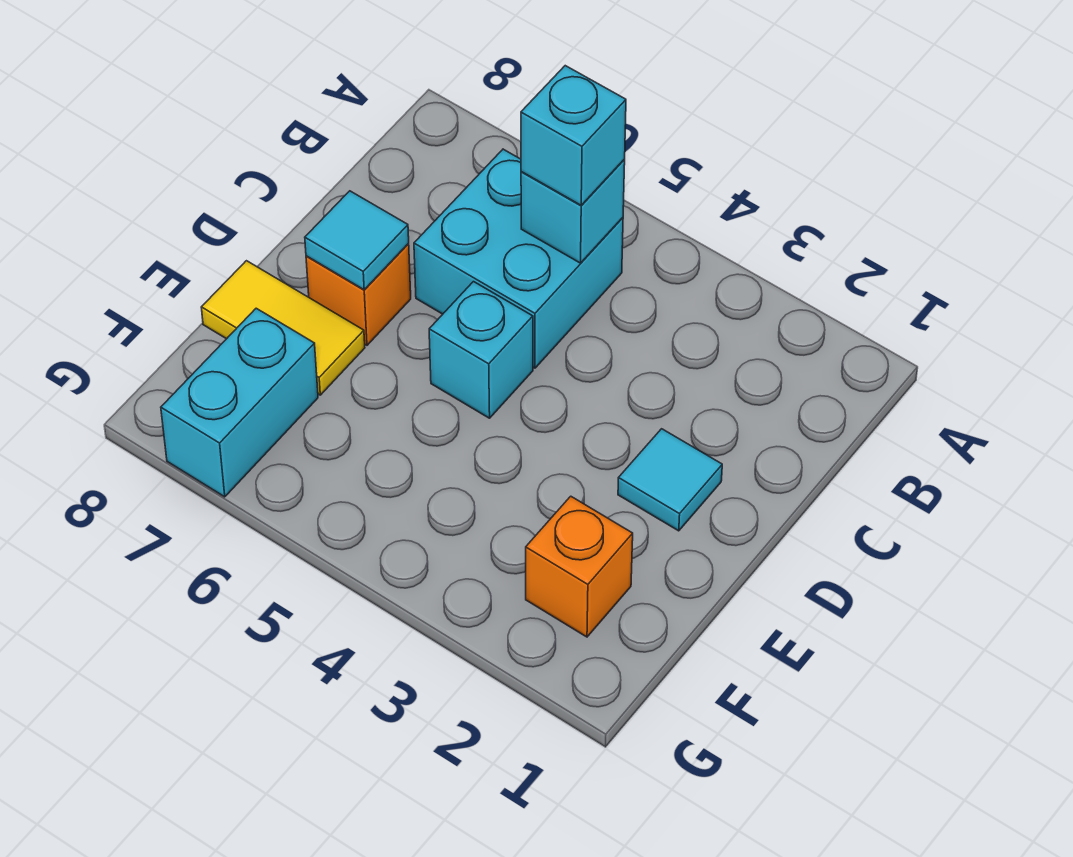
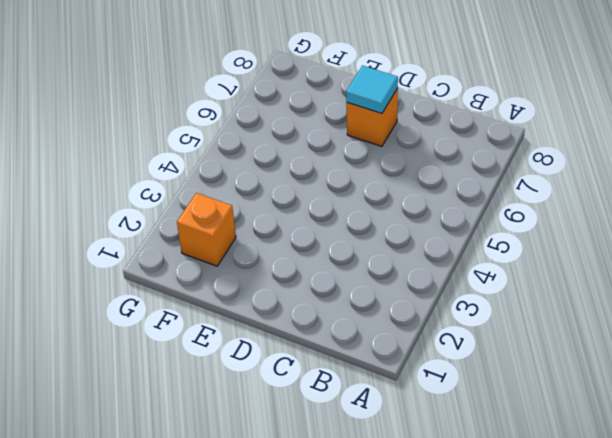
none -> cyan brick B5:C6 level 1
none -> cyan tile D2 level 1

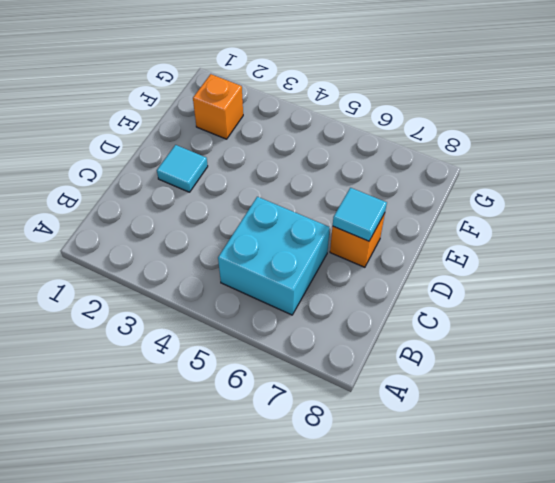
none -> cyan brick D5 level 1
none -> yellow tile E7:E8 level 1

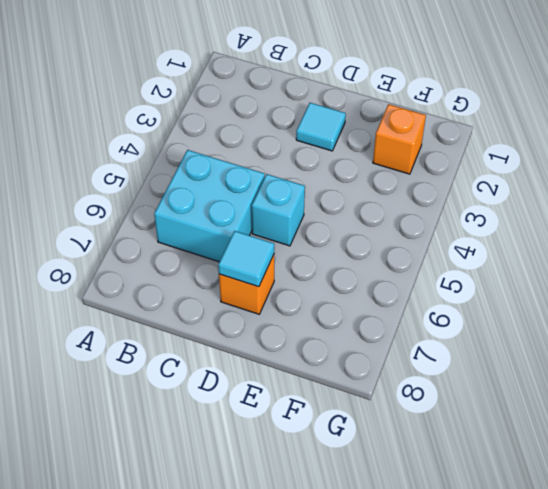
none -> yellow tile E7:E8 level 1
none -> cyan brick F7:G7 level 1

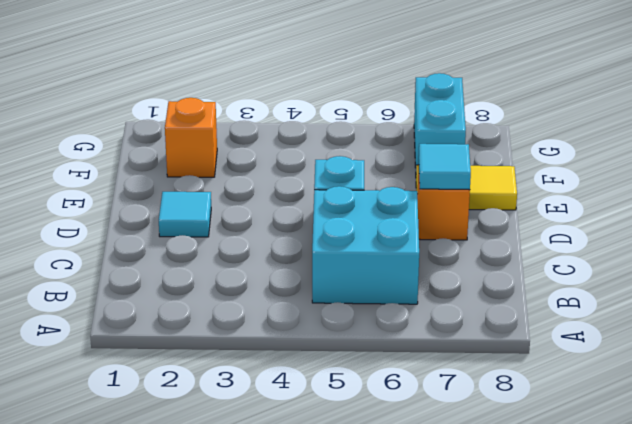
none -> cyan brick B5 level 2
none -> cyan brick B5 level 3

